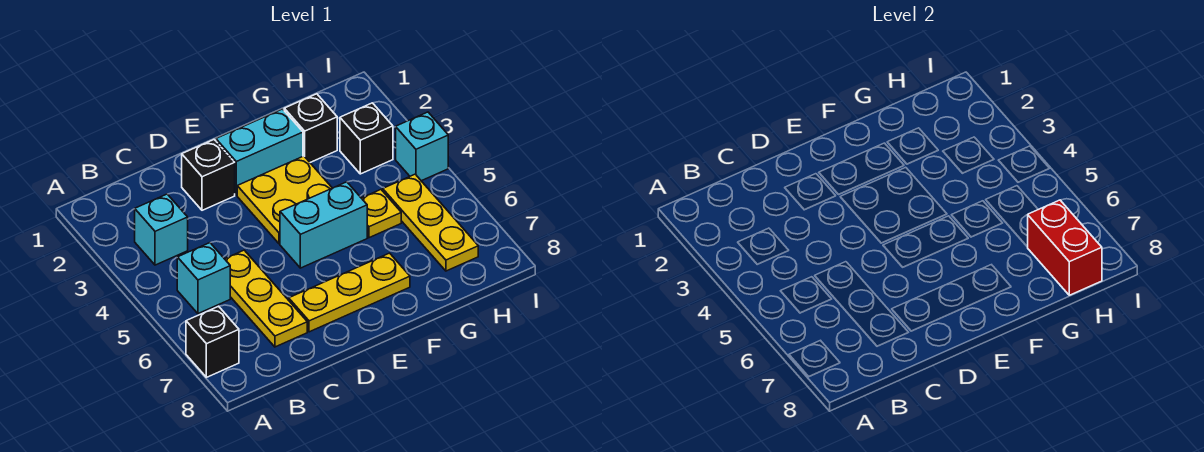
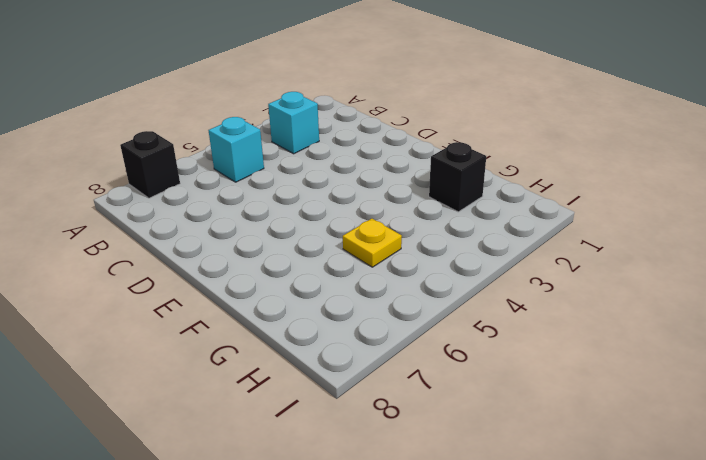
none -> yellow plate C5:C7 level 1
none -> black brick D2 level 1
none -> yellow plate D7:F7 level 1

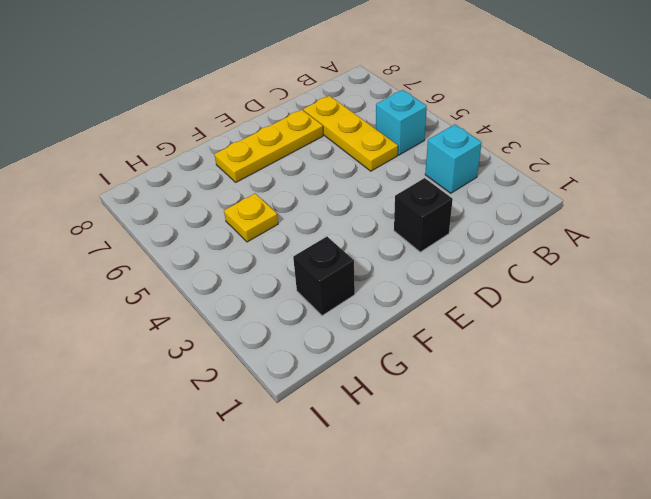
none -> black brick A7 level 1
none -> cyan brick E2:F2 level 1
none -> yellow plate E3:F4 level 1

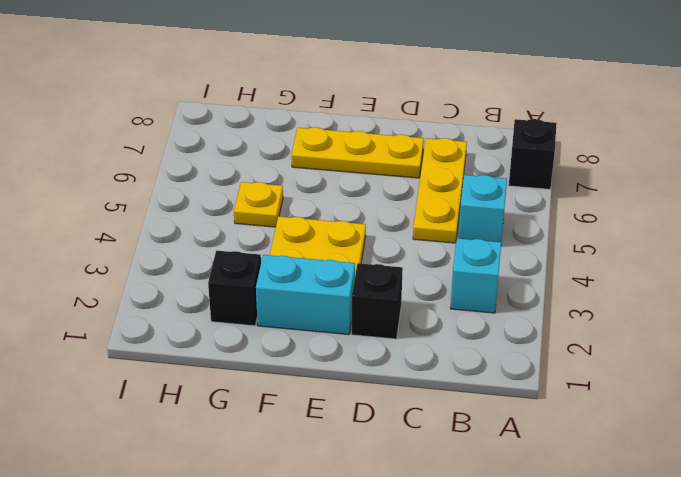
none -> cyan brick E5:F5 level 1
none -> black brick H3 level 1
none -> yellow plate H5:H7 level 1

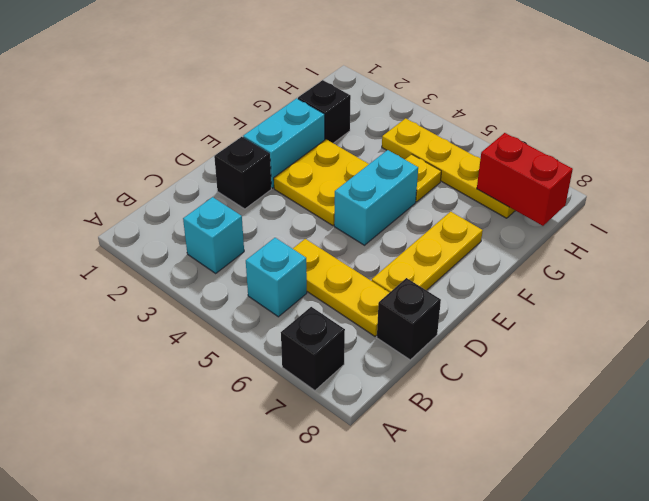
black brick C8 level 1 -> black brick H3 level 1
yellow plate H4:H7 level 1 -> yellow plate H5:H7 level 1
none -> cyan brick I4 level 1

